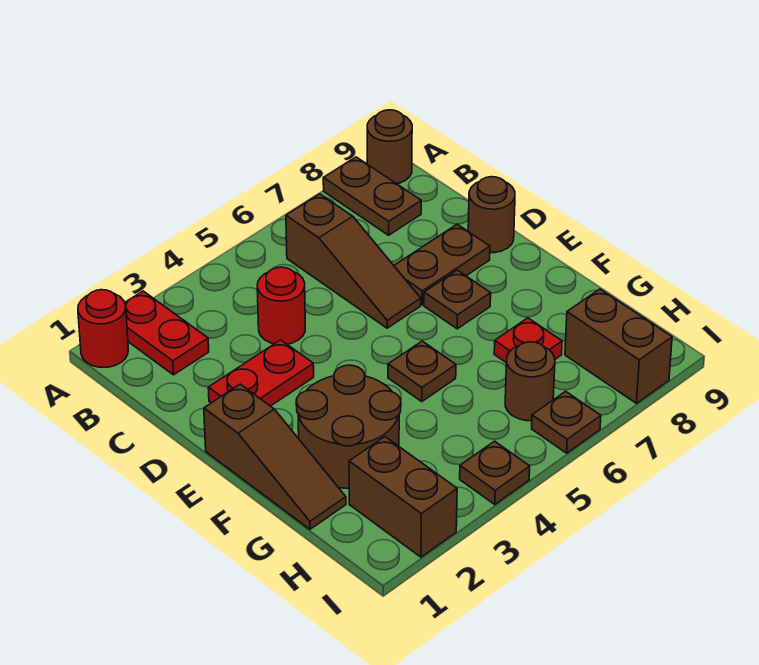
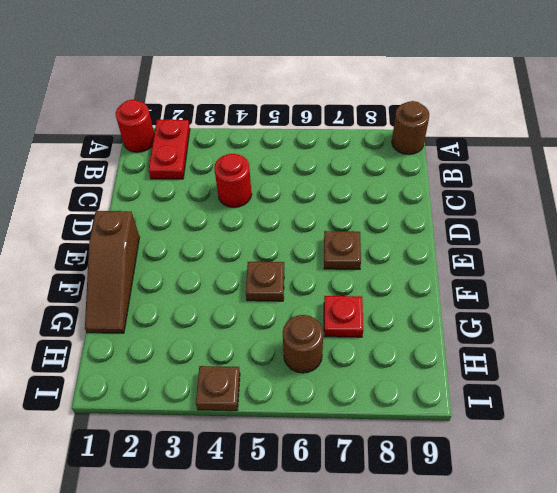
none -> brown plate A8:B8 level 1
none -> brown slope B6:D6 level 1 top B
none -> red plate D2:D3 level 1

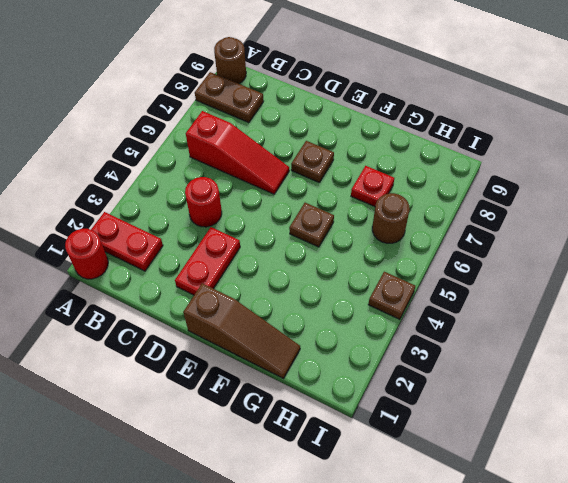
red slope B6:D6 level 1 top B -> brown slope B6:D6 level 1 top B
none -> brown plate D7:D8 level 1
none -> brown round brick D9 level 1
none -> brown round brick F2:G3 level 1

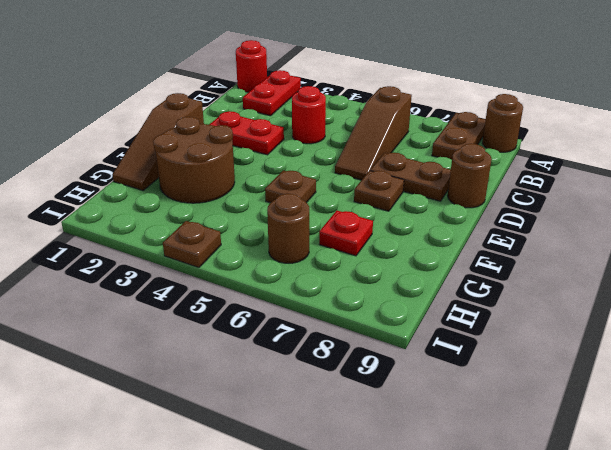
none -> brown brick H2:I2 level 1
none -> brown brick H8:I8 level 1
none -> brown plate I6 level 1

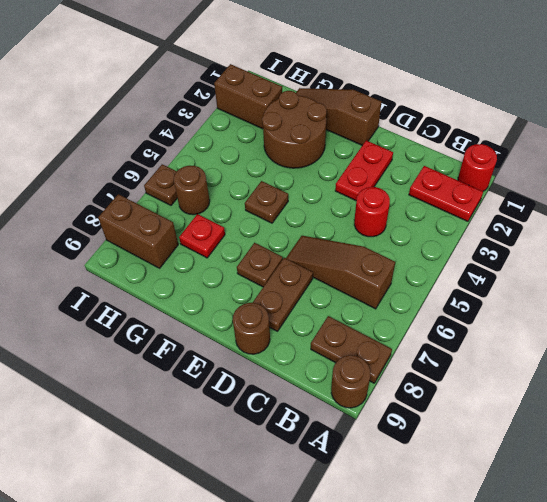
none -> brown plate I4 level 1

